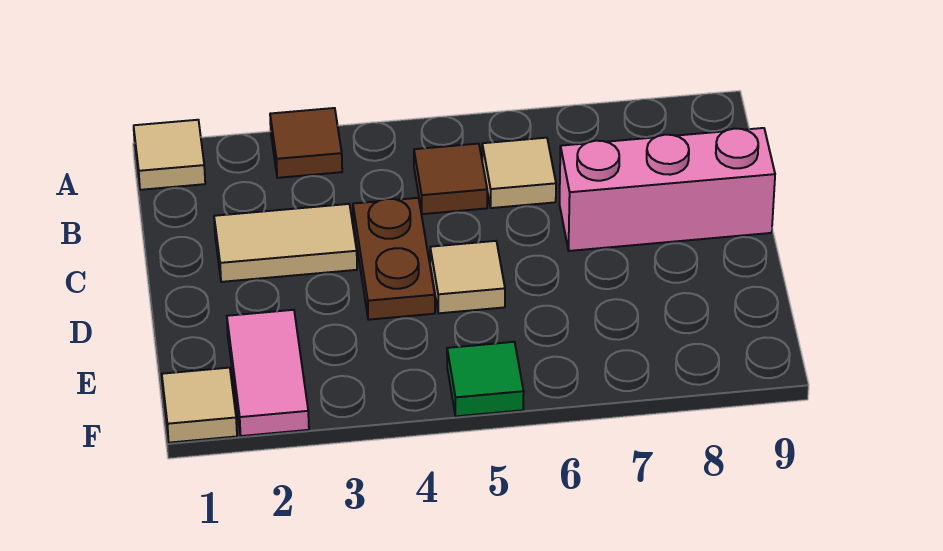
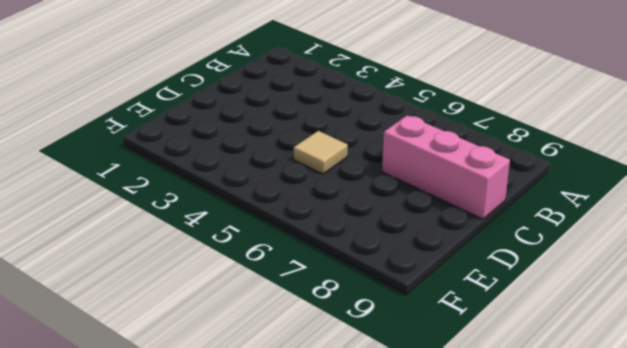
none -> tan tile A1 level 1
none -> brown tile A3 level 1

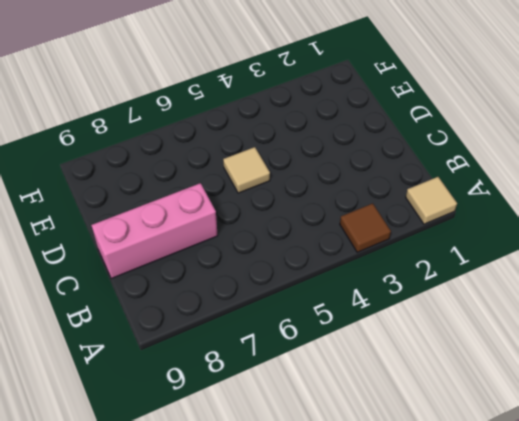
none -> brown tile B5 level 1
none -> tan tile B6 level 1

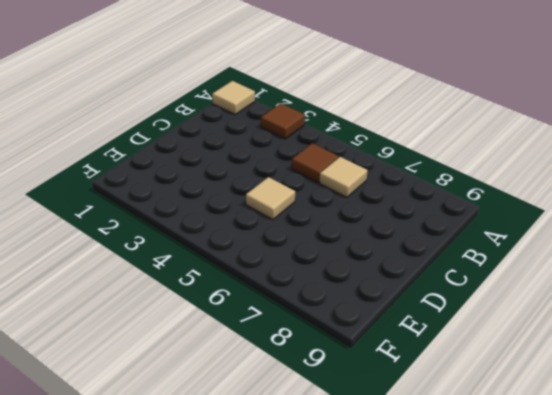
none -> tan tile C2:C3 level 1
none -> brown plate C4:D4 level 1

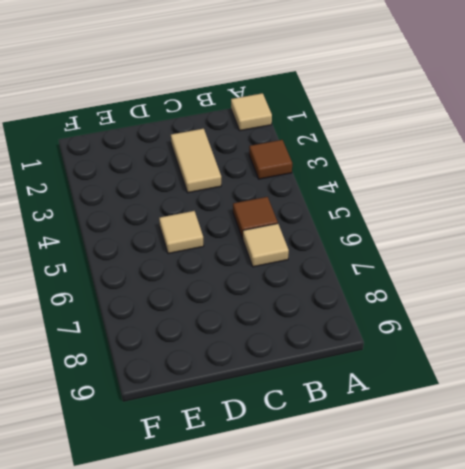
none -> brown plate C4:D4 level 1
none -> pink brick C7:C9 level 1

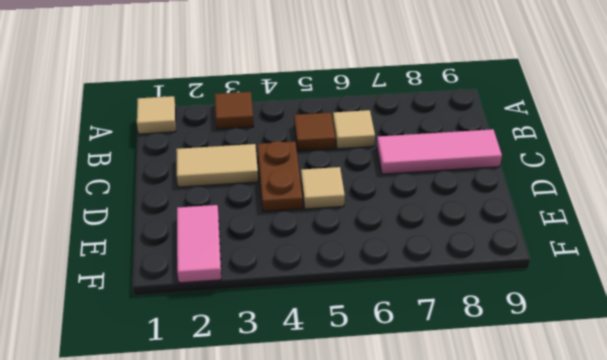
pink tile C7:C9 level 1 -> pink brick C7:C9 level 1
none -> tan tile F1 level 1
none -> green tile F5 level 1

